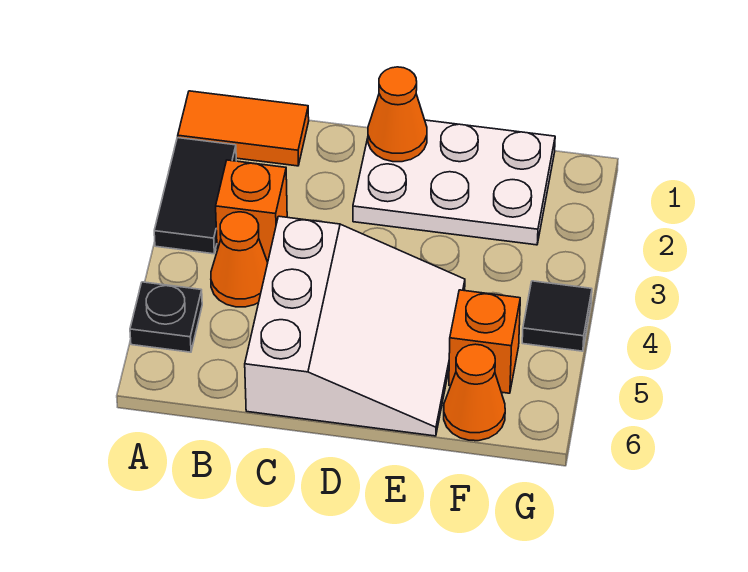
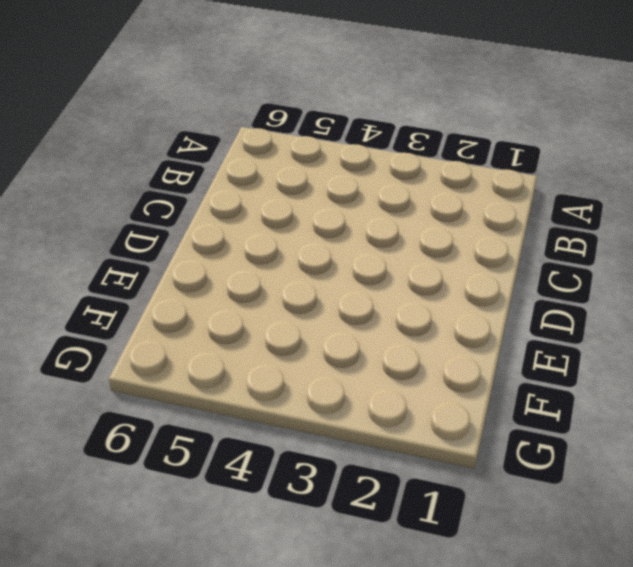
none -> orange tile A1:B1 level 1
none -> black tile A2:A3 level 1

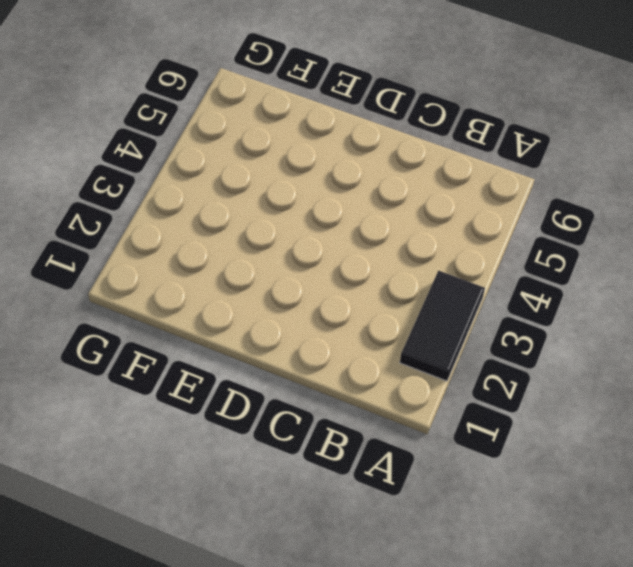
none -> orange tile A1:B1 level 1
none -> black plate A5 level 1

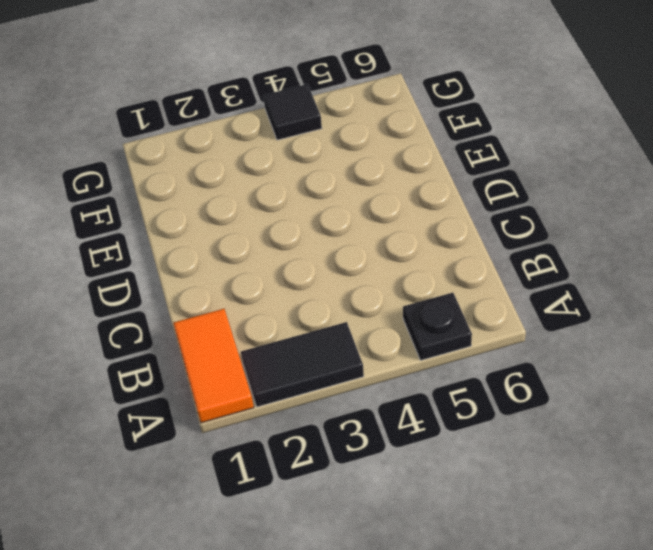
none -> orange brick B3 level 1
none -> orange cone B4 level 1

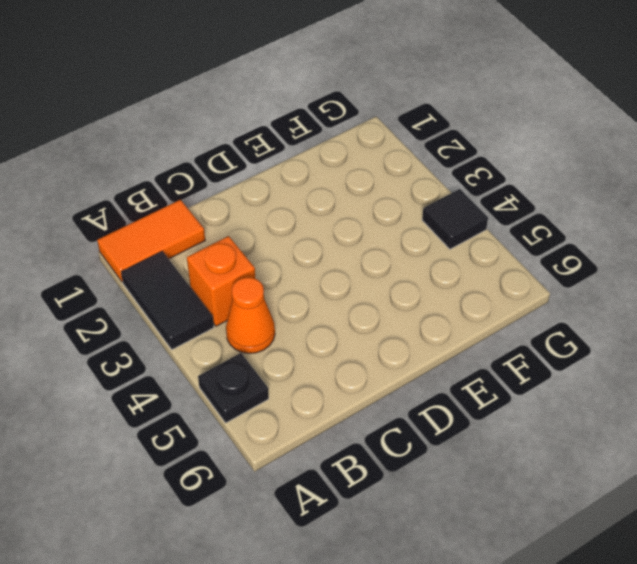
none -> white slope C4:E6 level 1 top C
none -> white plate D1:F2 level 1

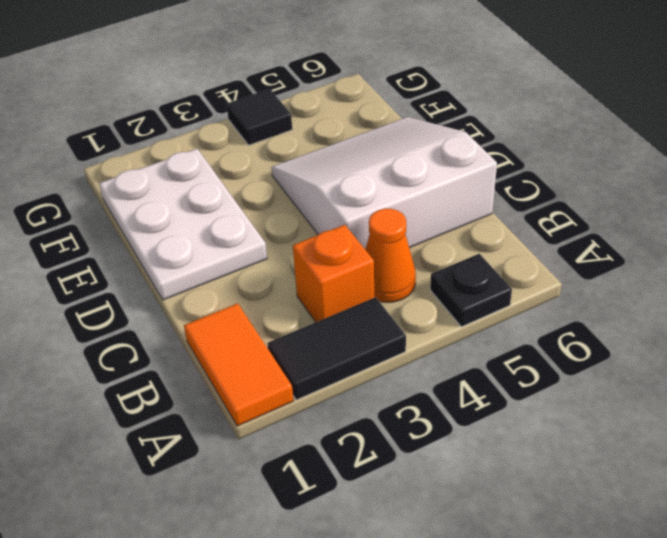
none -> orange brick F5 level 1
none -> orange cone F6 level 1

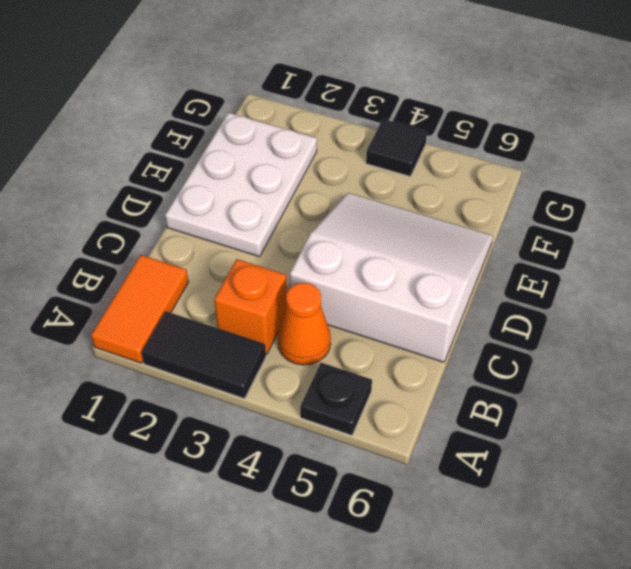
none -> orange brick F5 level 1
none -> orange cone F6 level 1

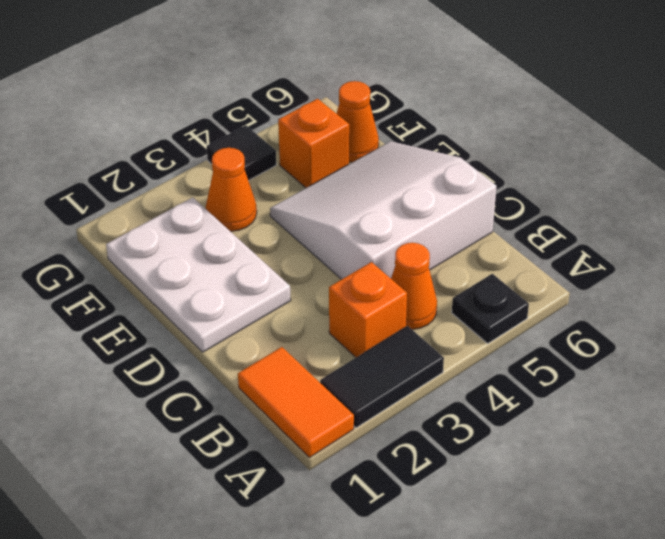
orange cone F3 level 1 -> orange cone D1 level 2

